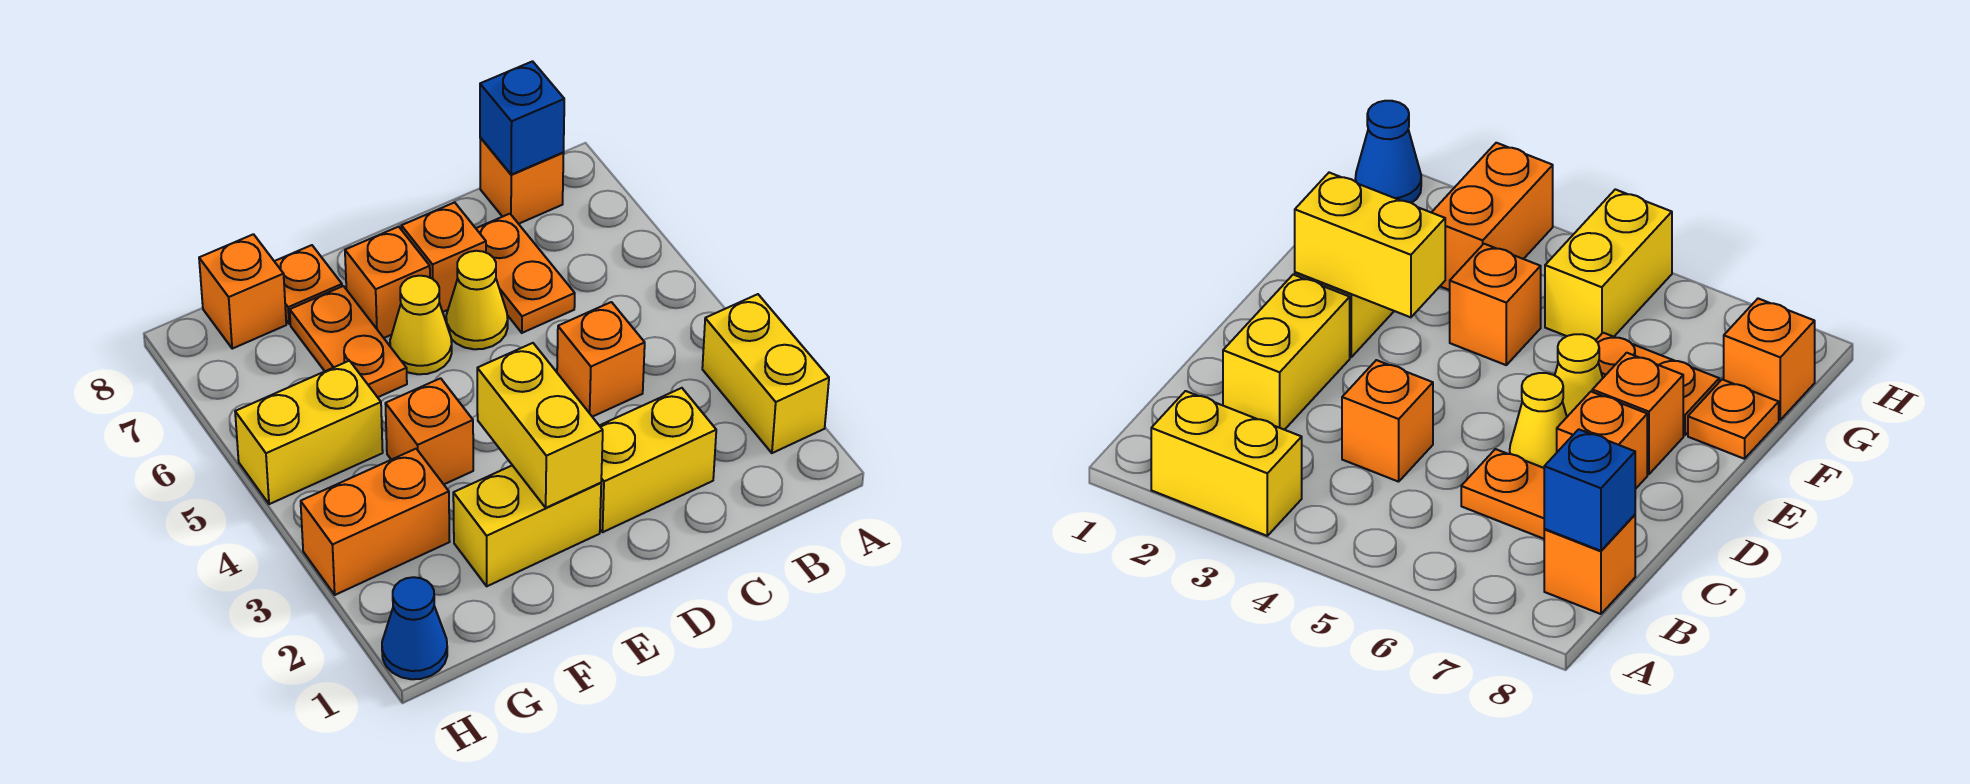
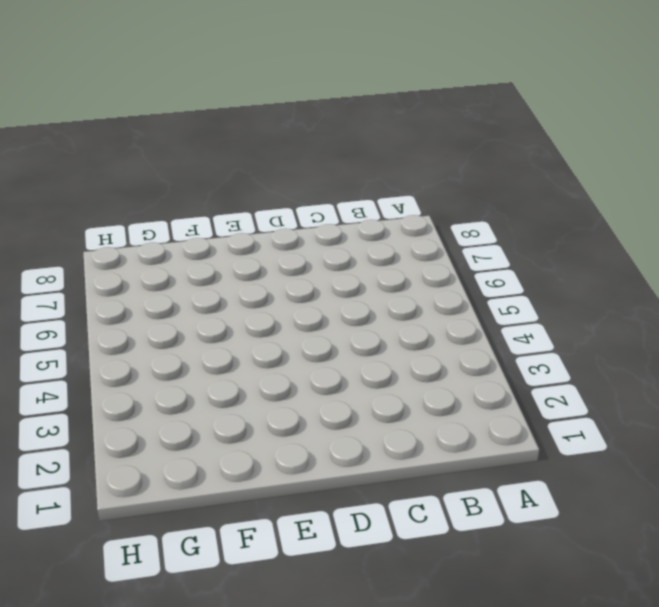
none -> yellow brick A2:A3 level 1
none -> orange brick B8 level 1
none -> yellow brick C2:D2 level 1

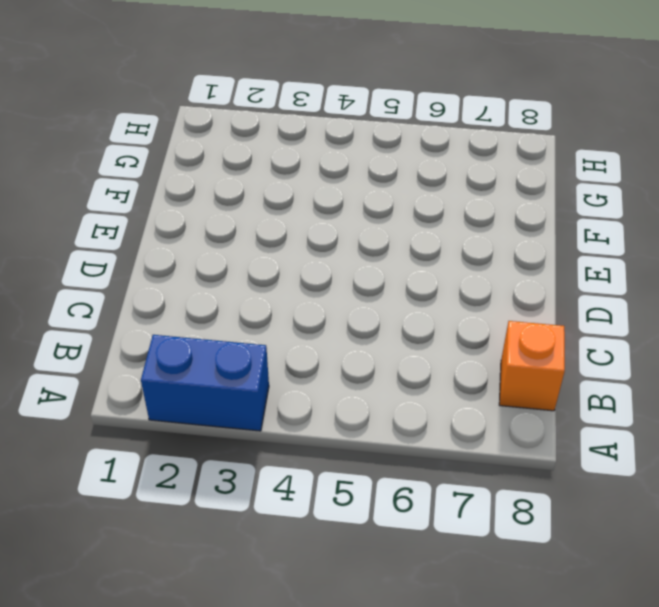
blue brick A2:A3 level 1 -> yellow brick A2:A3 level 1
none -> yellow brick C2:D2 level 1
none -> orange brick C4 level 1
none -> orange plate C6:C7 level 1

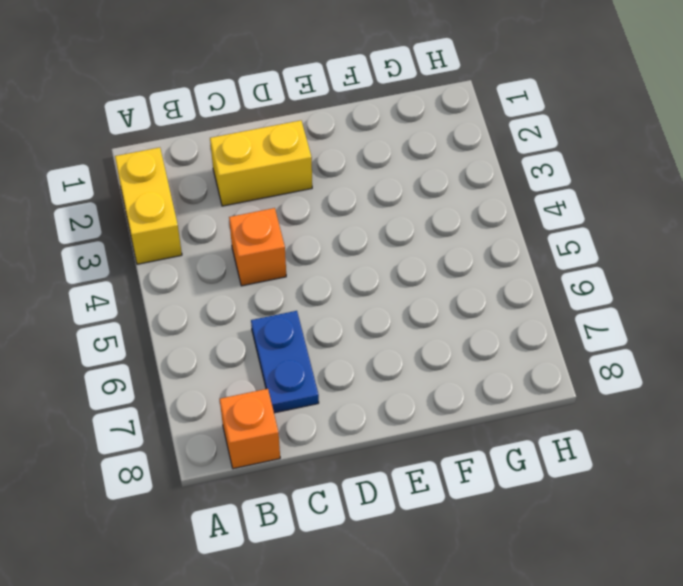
blue plate C6:C7 level 1 -> orange plate C6:C7 level 1
none -> yellow cone D6 level 1
none -> orange brick D7 level 1
none -> yellow brick E2:F2 level 1

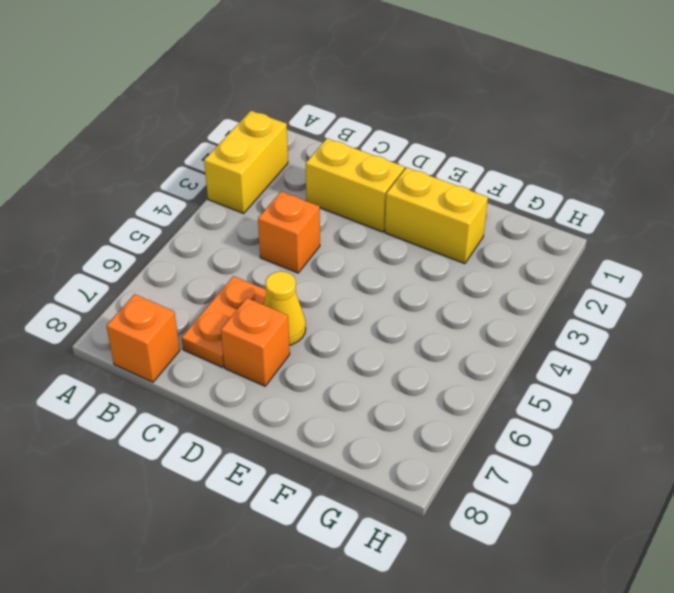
none -> yellow cone E6 level 1
none -> orange brick E7 level 1
none -> orange brick F4 level 1

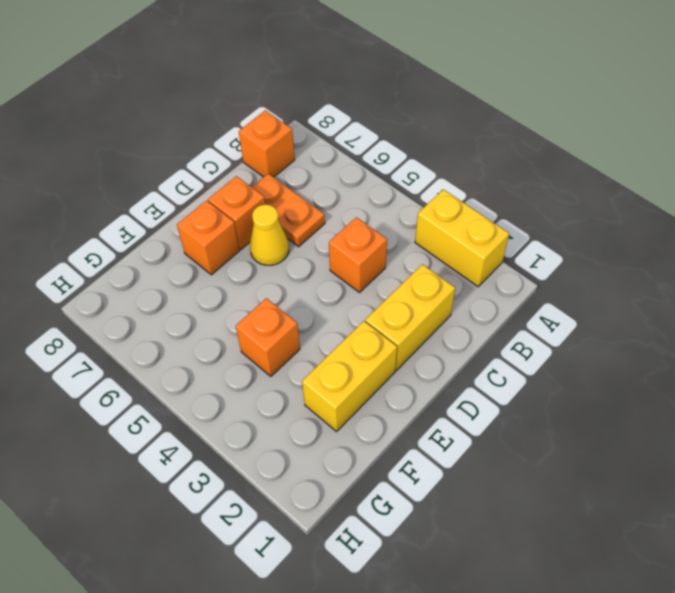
none -> yellow cone E6 level 1
none -> orange plate F6:F7 level 1
none -> orange plate F8 level 1

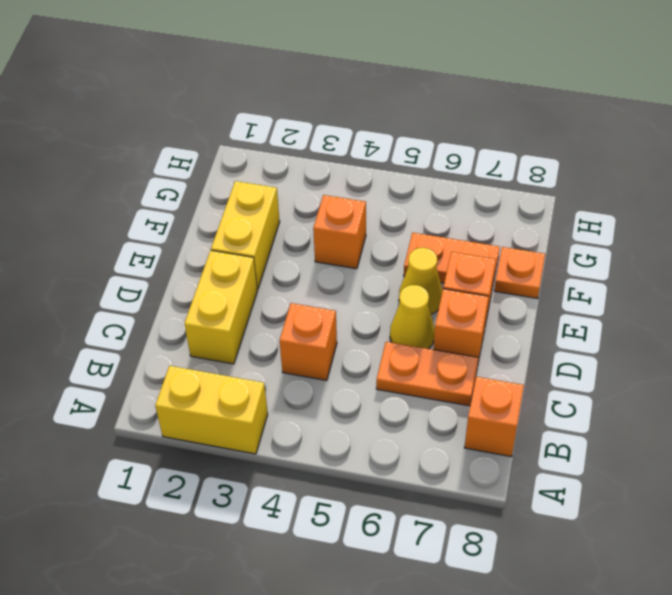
none -> orange brick G3:H3 level 1
none -> yellow brick G5:H5 level 1
none -> orange brick G8 level 1

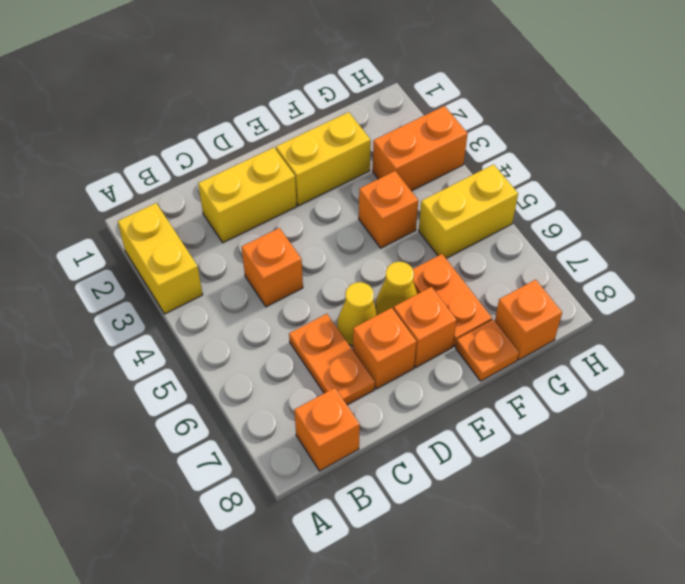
none -> blue cone H1 level 1
none -> blue brick B8 level 2
none -> yellow brick E2:E3 level 2

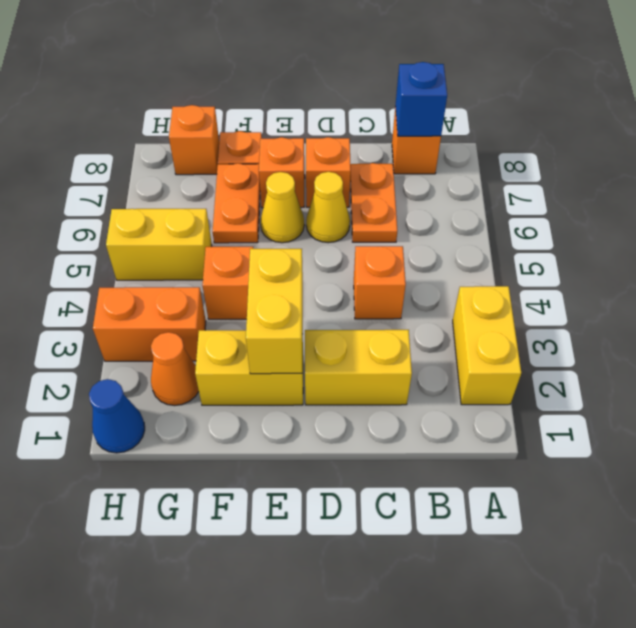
orange cone G2 level 1 -> none

